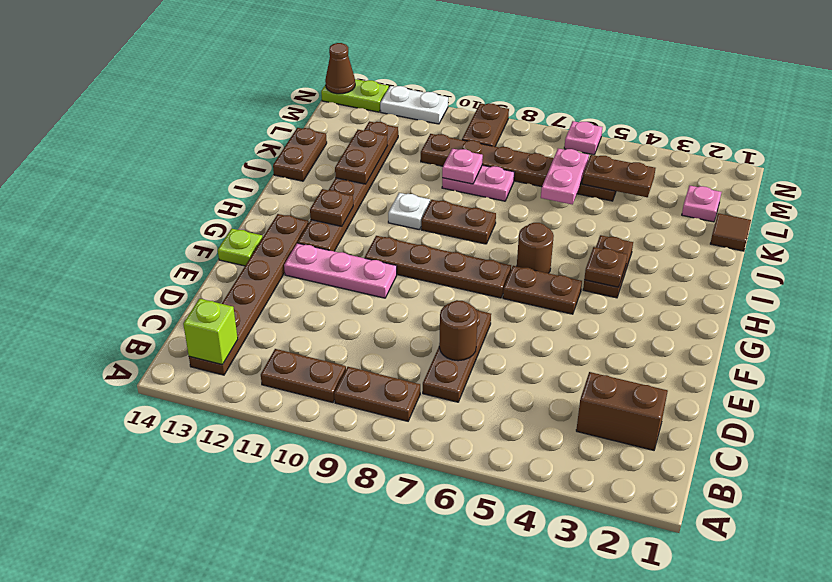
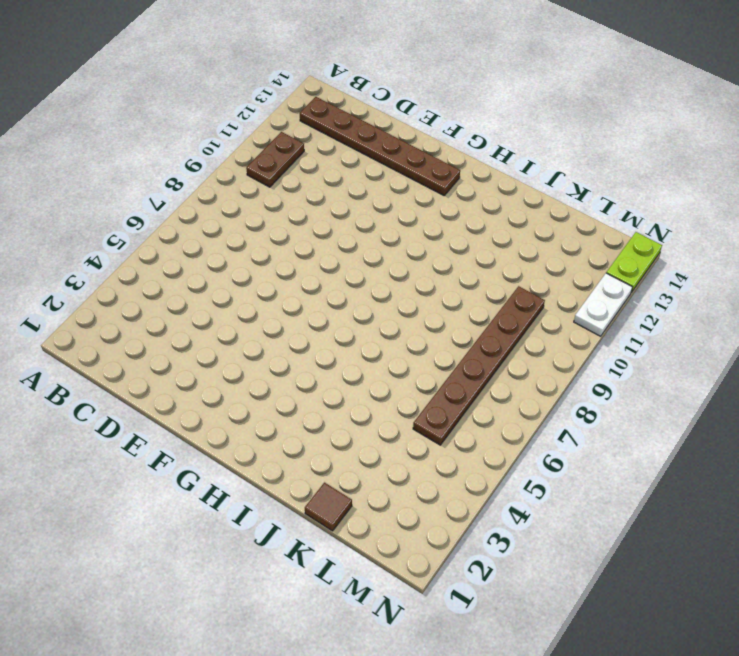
none -> brown plate B8:B9 level 1
none -> brown brick C2:C3 level 1
none -> brown plate C7:E7 level 1
none -> pink plate F10:F12 level 1

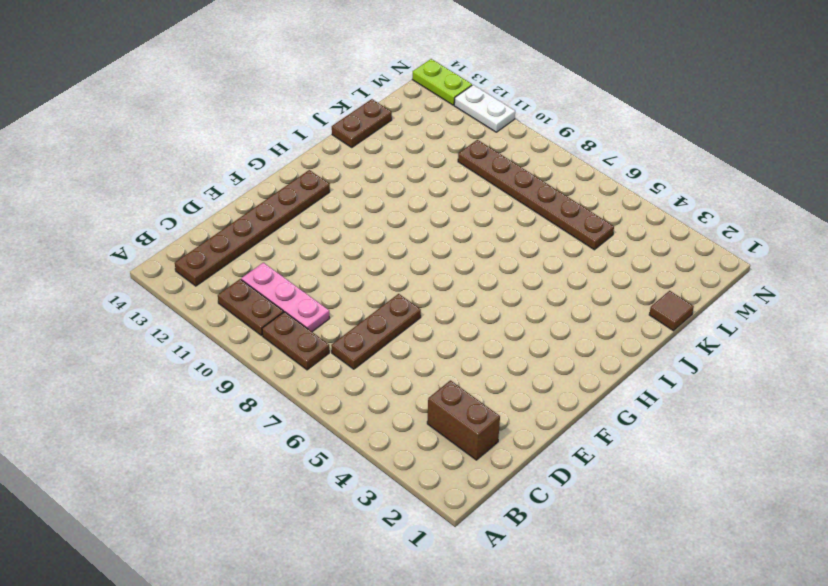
pink plate C9:C11 level 1 -> pink plate F10:F12 level 1
none -> lime plate F14 level 1
none -> brown plate G5:G6 level 1
none -> brown plate G7:G10 level 1
none -> brown plate G12:L12 level 1

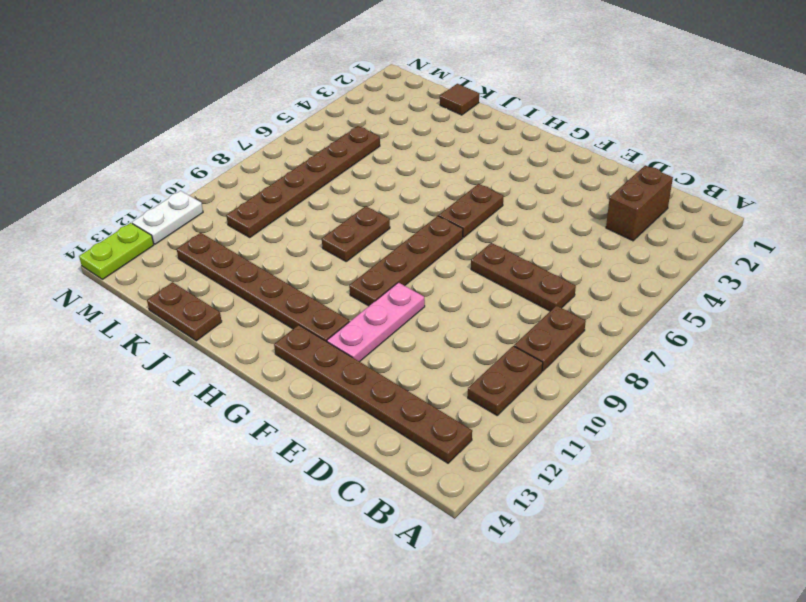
none -> lime plate F14 level 1
none -> brown plate H4:I4 level 1
none -> brown round brick H6 level 1
none -> white plate I10 level 1

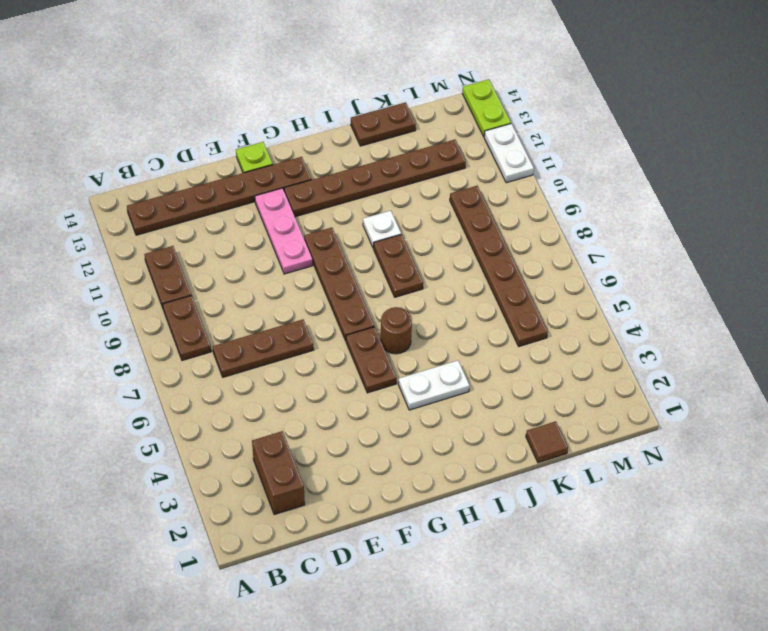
white plate H4:I4 level 1 -> brown plate H4:I4 level 1
none -> pink plate K8:K9 level 1
none -> pink plate L2 level 1
none -> brown plate M9:N9 level 1
none -> pink plate N6 level 1

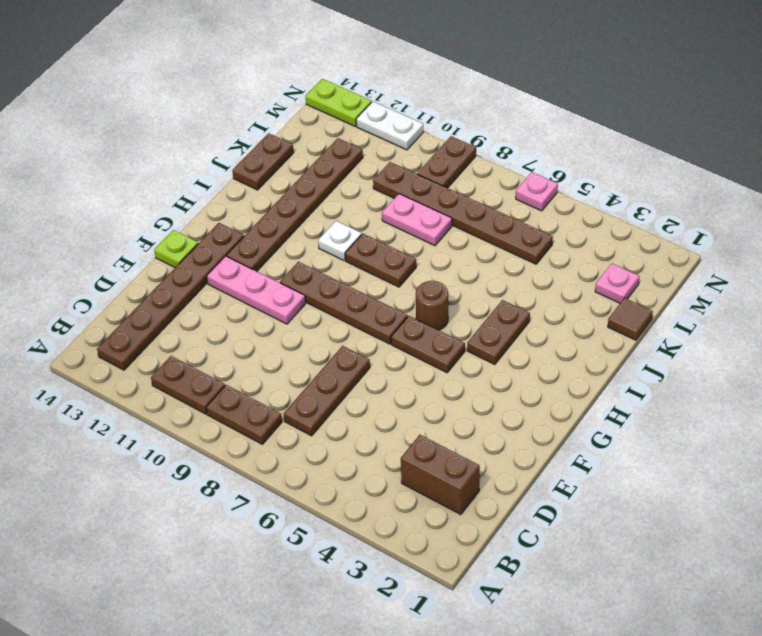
none -> lime brick B13 level 2
none -> brown round brick D7 level 2
none -> brown plate H4 level 2
none -> brown plate H12 level 2

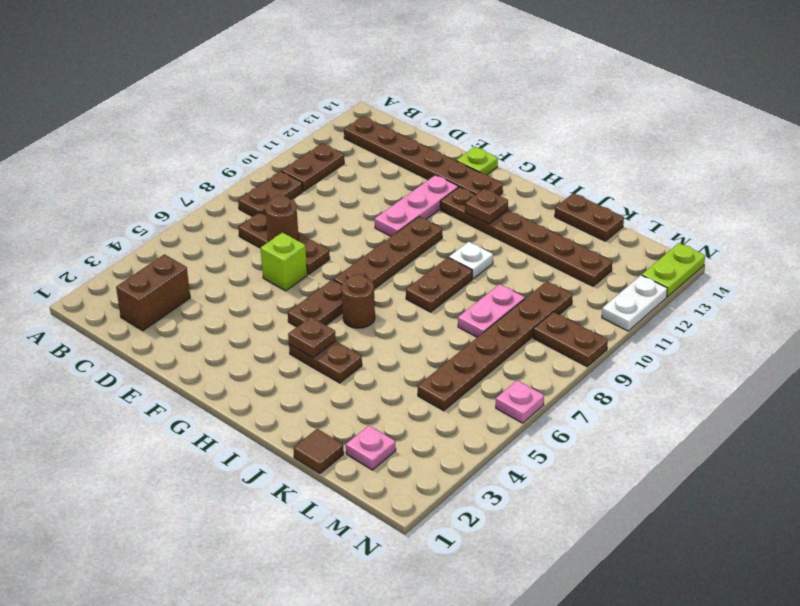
lime brick E6 level 1 -> lime brick B13 level 2
none -> brown plate J12:K12 level 2
none -> pink plate K6:L6 level 2
none -> pink plate K9 level 2
none -> brown plate L4:L5 level 2

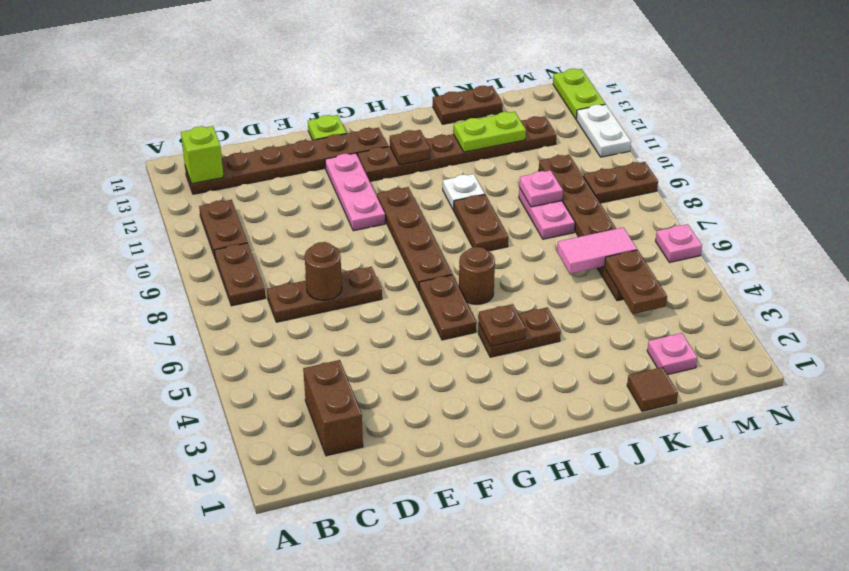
lime plate J12:K12 level 2 -> brown plate J12:K12 level 2
pink tile K6:L6 level 2 -> pink plate K6:L6 level 2
none -> brown cone N14 level 2

